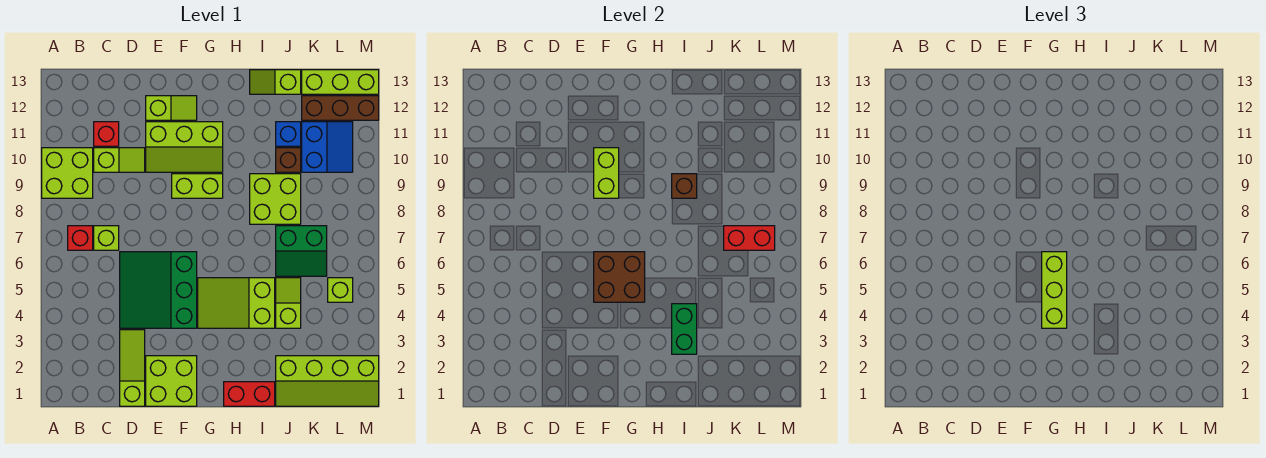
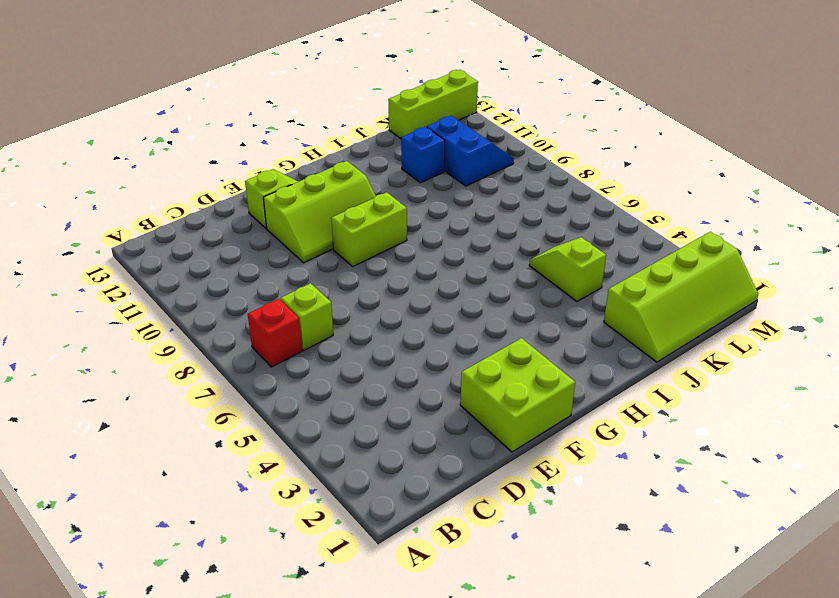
none -> lime brick A9:B10 level 1
none -> lime slope C10:D10 level 1 top C
none -> red brick C11 level 1
none -> lime slope D1:D3 level 1 top 1

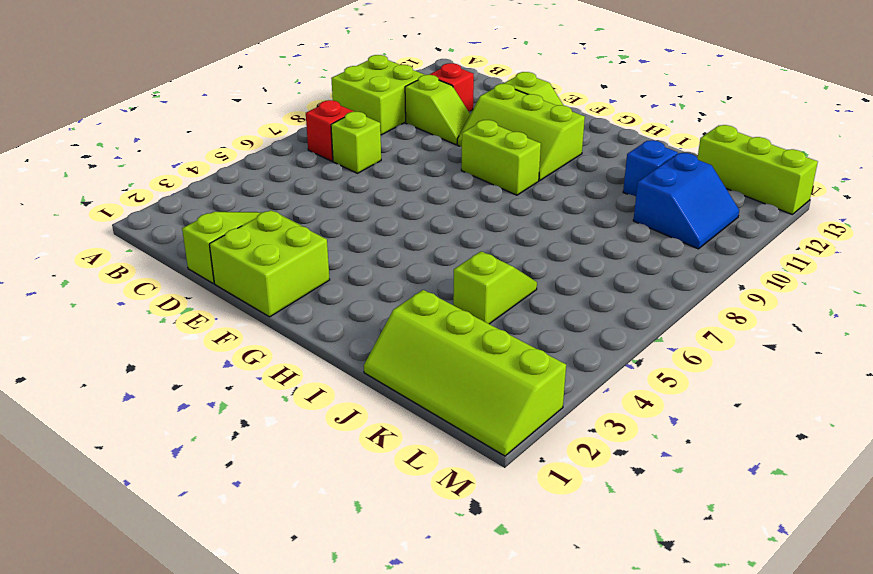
none -> green slope D4:F6 level 1 top F
none -> lime slope G4:I5 level 1 top I
none -> red brick H1:I1 level 1
none -> lime brick I8:J9 level 1

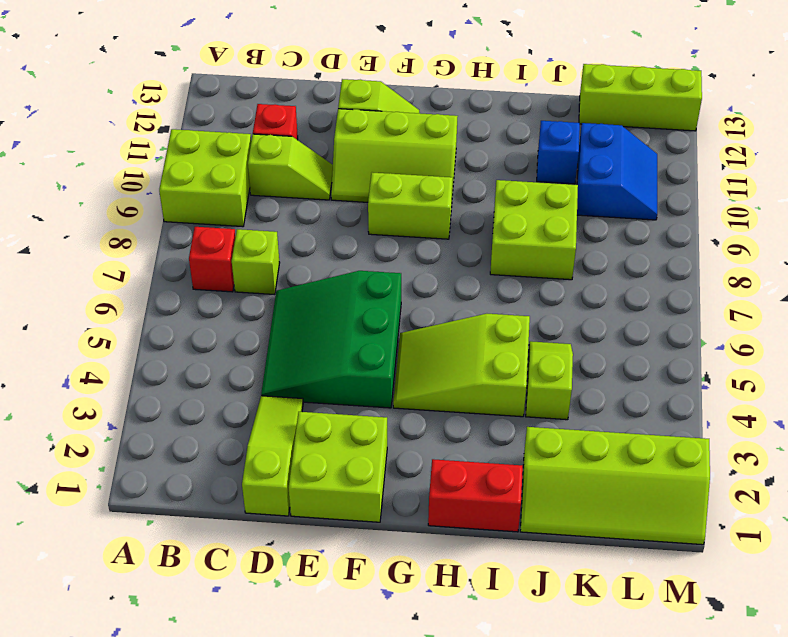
none -> lime slope I13:J13 level 1 top J
none -> green slope J6:K7 level 1 top 7
none -> brown brick J10 level 1
none -> brown brick K12:M12 level 1

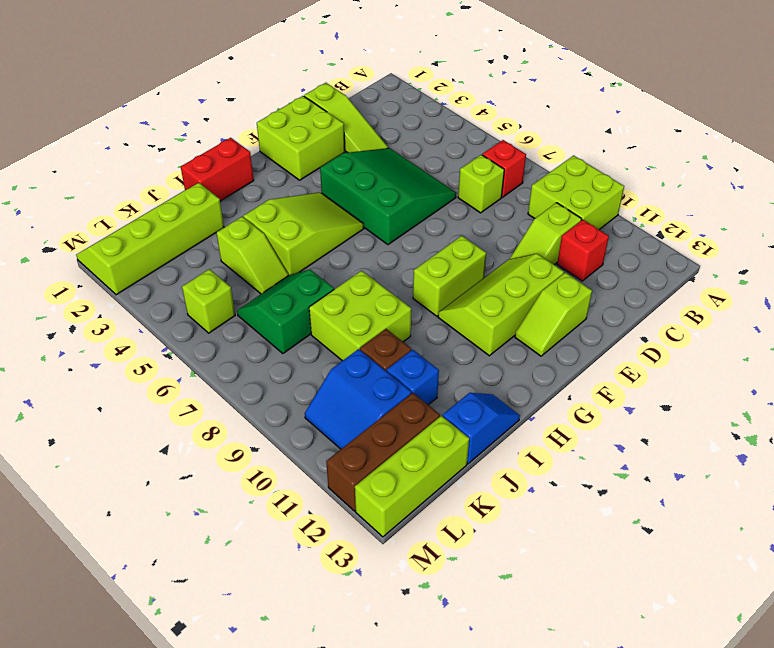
blue slope I13:J13 level 1 top J -> lime slope I13:J13 level 1 top J
none -> brown brick F5:G6 level 2
none -> lime brick F9:F10 level 2
none -> green brick I3:I4 level 2
none -> brown brick I9 level 2

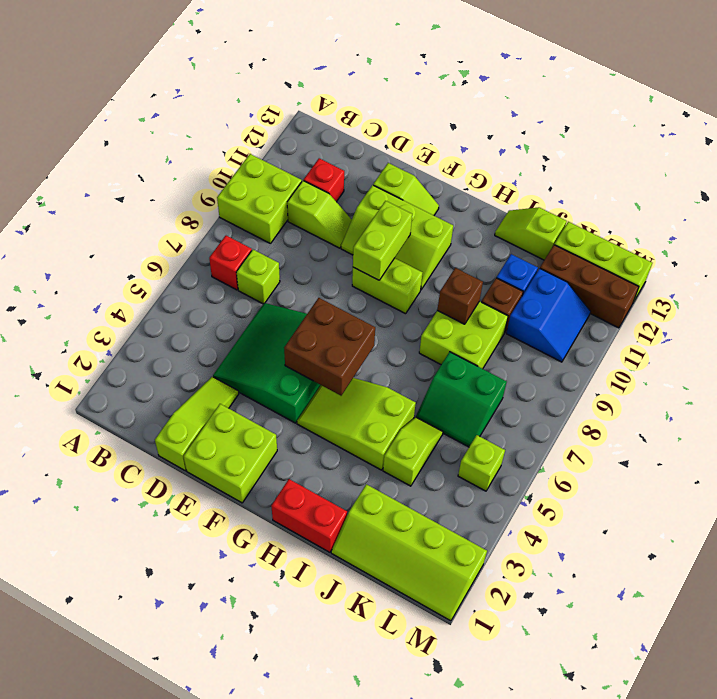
none -> green brick I3:I4 level 2
none -> red brick K7:L7 level 2
none -> lime brick G4:G6 level 3

